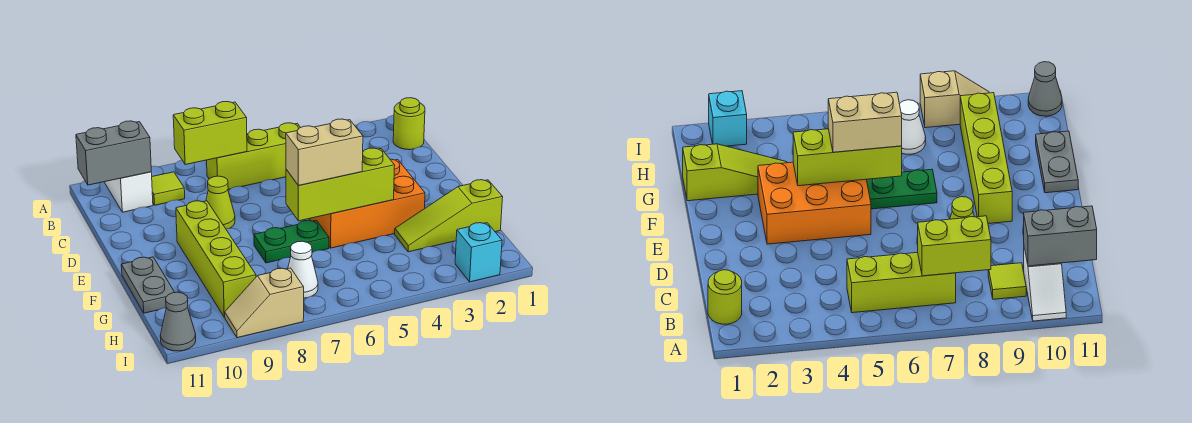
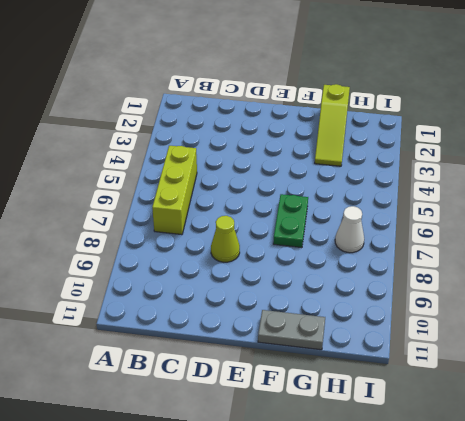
none -> white slope A10:B10 level 1 top B
none -> lime round brick B1 level 1
none -> lime tile B9 level 1

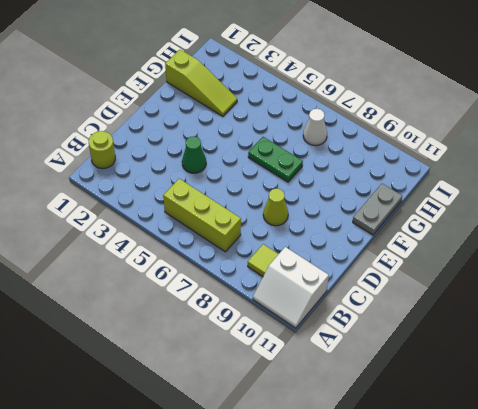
white slope A10:B11 level 1 top B -> white slope A10:B10 level 1 top B
green cone D4 level 1 -> none
none -> orange brick E3:F5 level 1
none -> lime brick E9:H9 level 1
none -> cyan brick I2 level 1

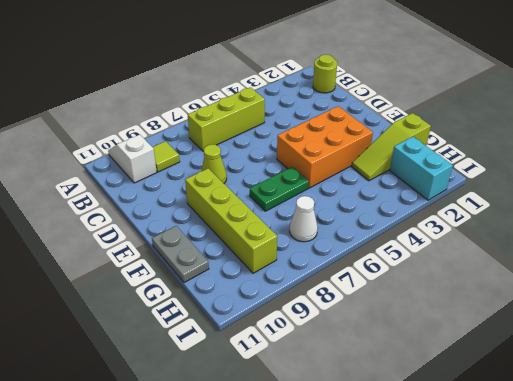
cyan brick H2:I2 level 1 -> cyan brick I2 level 1
none -> tan slope I8:I9 level 1 top 8
none -> grey cone I11 level 1
none -> lime brick B7:B8 level 2

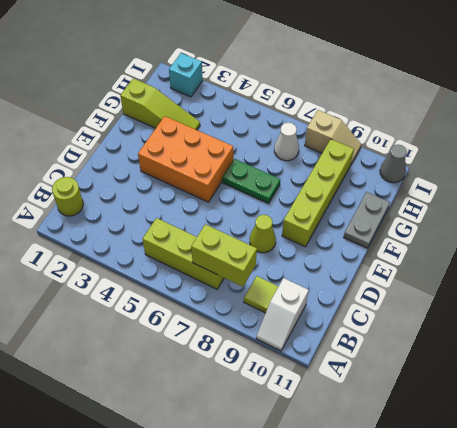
none -> grey brick B10:B11 level 2
none -> lime brick F4:F6 level 2
none -> tan brick F5:F6 level 3

